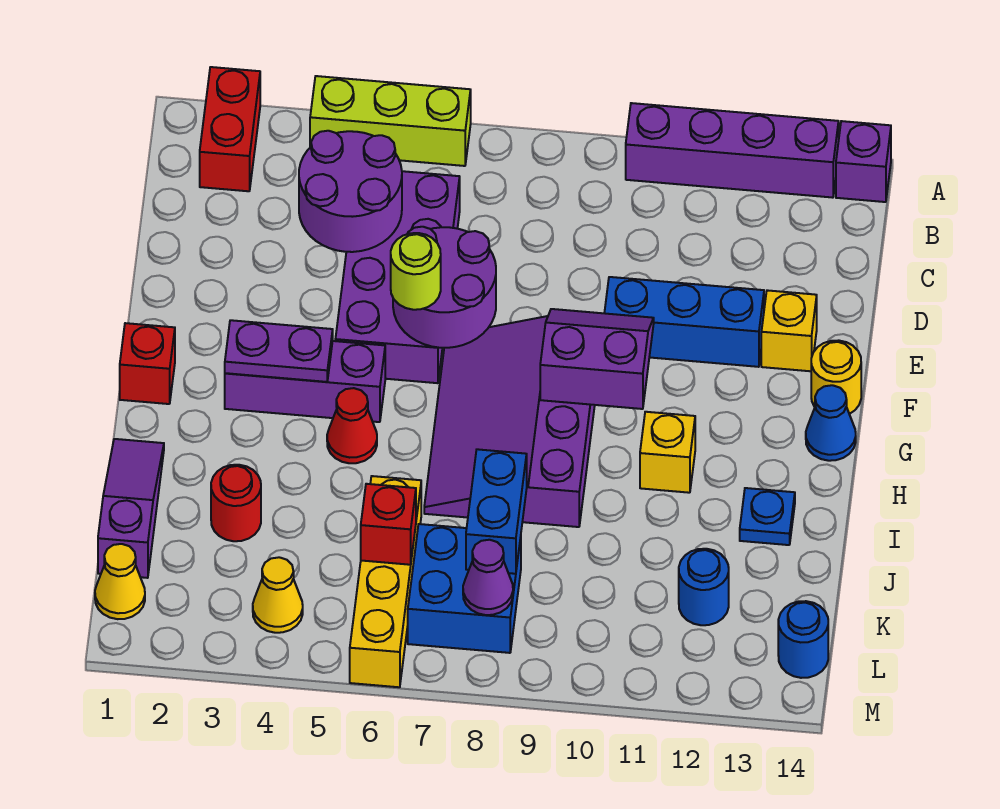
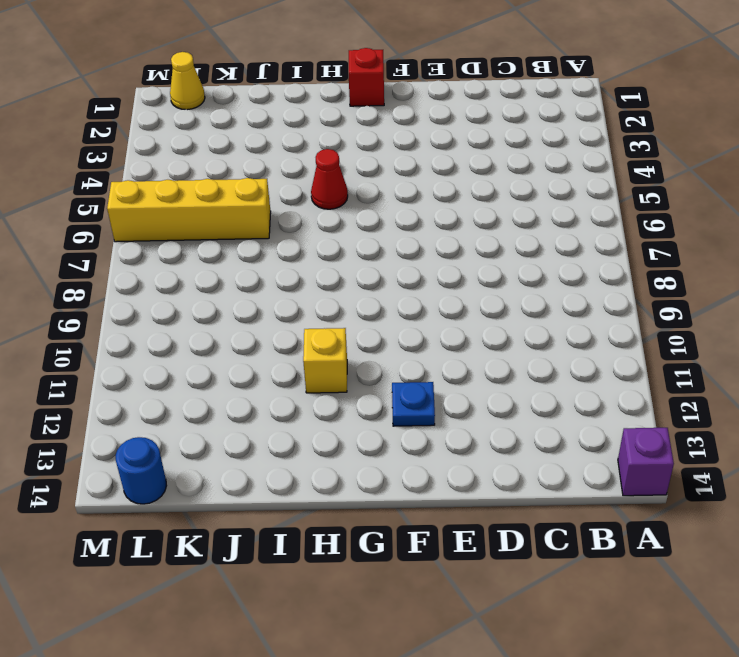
blue plate F12 level 1 -> blue plate I13 level 1
none -> red brick A2:B2 level 1
none -> lime brick A4:A6 level 1
none -> purple brick A10:A13 level 1
none -> purple brick C5:F6 level 1

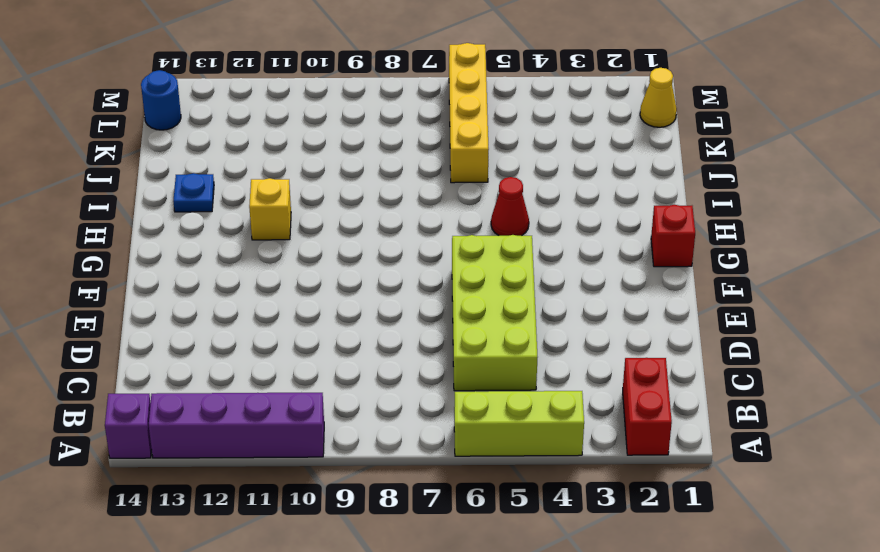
lime brick C5:F6 level 1 -> purple brick C5:F6 level 1
none -> blue brick E10:E12 level 1
none -> yellow brick E13 level 1
none -> purple slope F7:I9 level 1 top 9
none -> yellow round brick F14 level 1

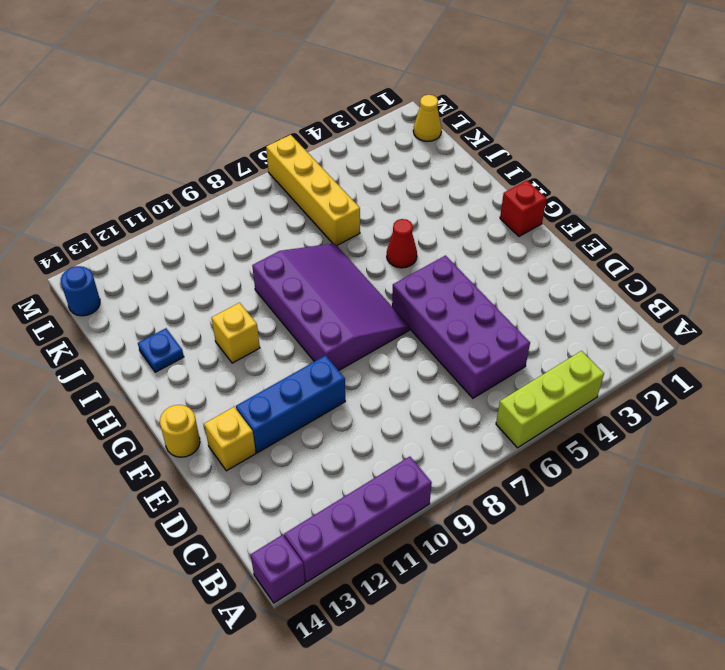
none -> red brick A2:B2 level 1
none -> purple brick G3:G5 level 1
none -> blue cone G14 level 1
none -> purple slope I1:K1 level 1 top K

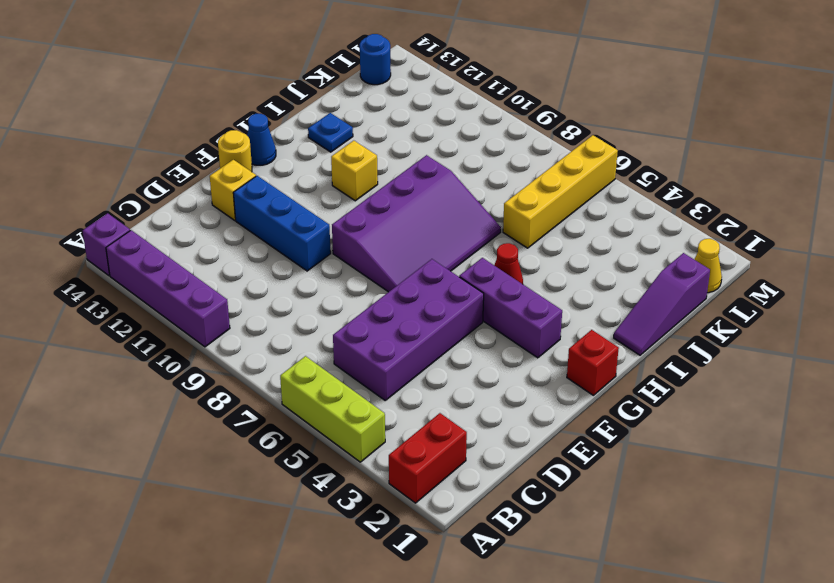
none -> red round brick J3 level 1
none -> blue brick K7:L8 level 1
none -> blue round brick K12 level 1
none -> yellow cone L4 level 1

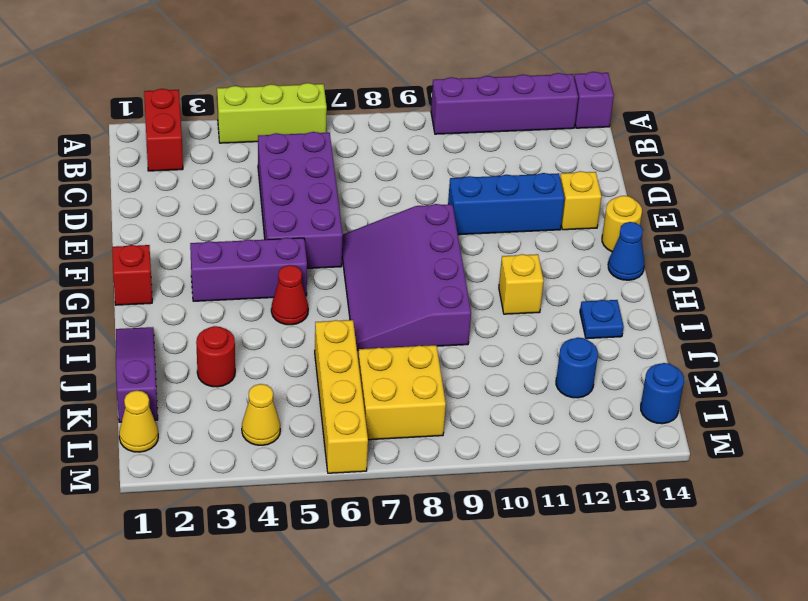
yellow brick K7:L8 level 1 -> blue brick K7:L8 level 1
none -> purple round brick C4:D5 level 2
none -> purple round brick E6:F7 level 2
none -> purple slope F9:G10 level 2 top G
none -> purple plate G3:G4 level 2

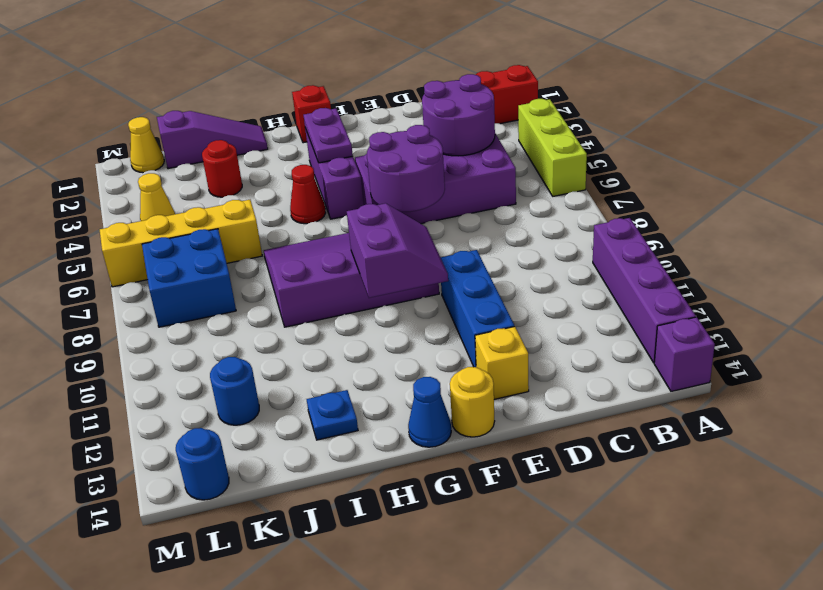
none -> yellow brick H11 level 1
none -> blue brick J8:K8 level 2
none -> red brick K6 level 2
none -> purple cone L8 level 2

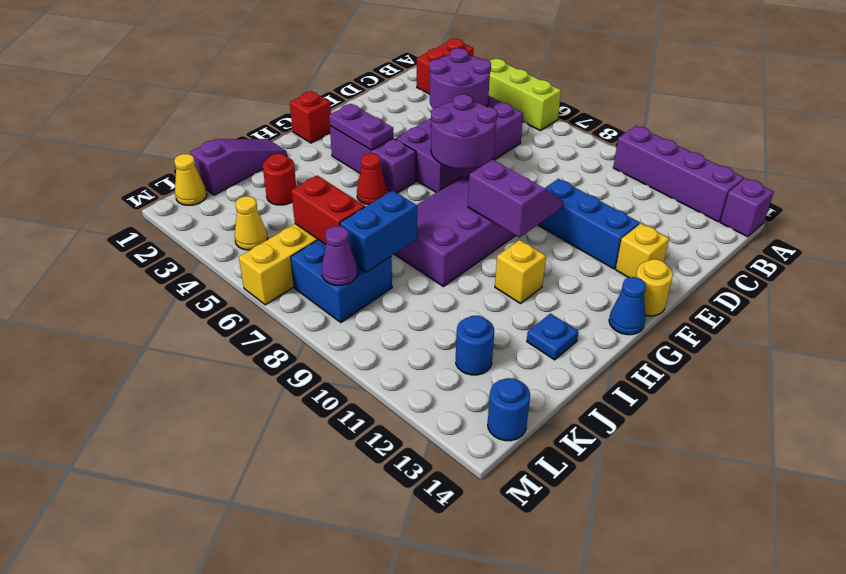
red brick K6:K7 level 2 -> red brick K6 level 2
none -> lime round brick F6 level 3

